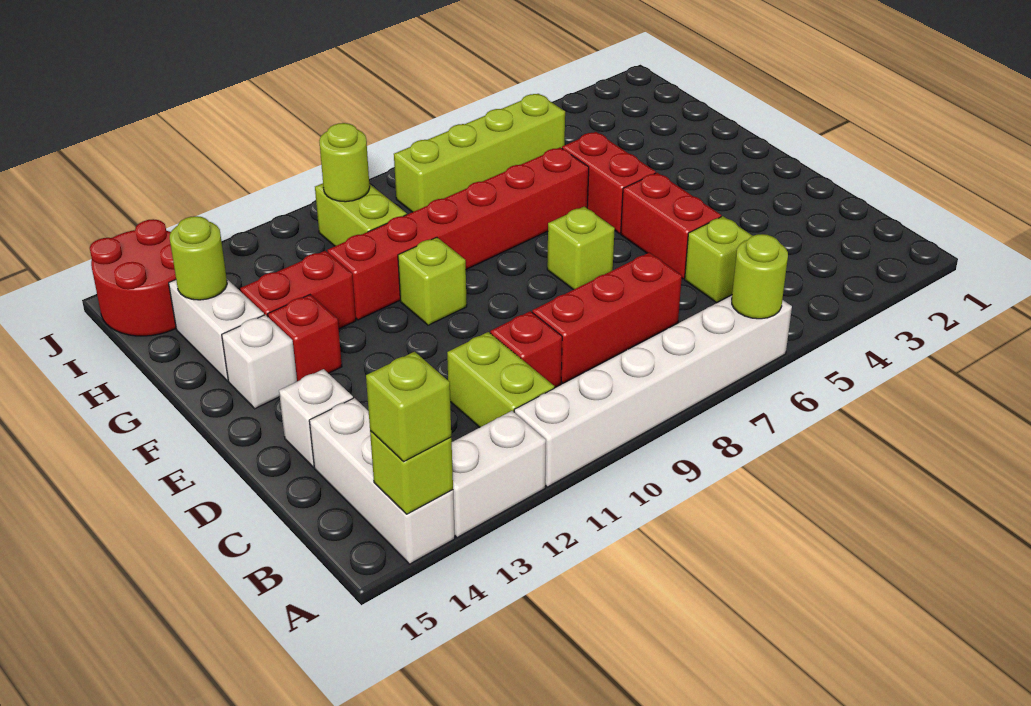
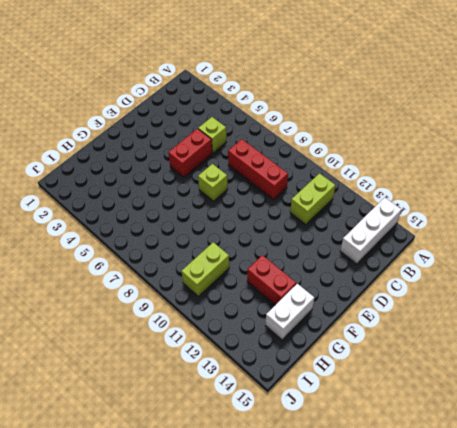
none -> white brick A6:A11 level 1
none -> white brick A12:A13 level 1
none -> red brick C10 level 1

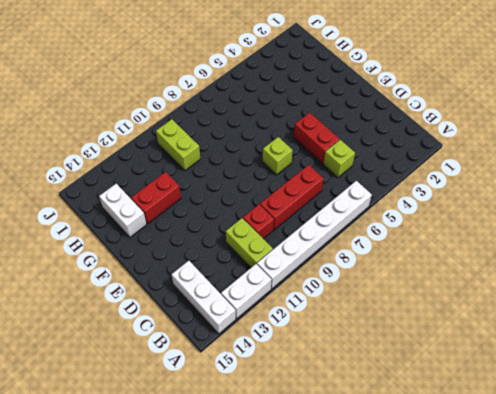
none -> white brick D14 level 1
none -> red brick F5:G5 level 1
none -> lime brick F10 level 1

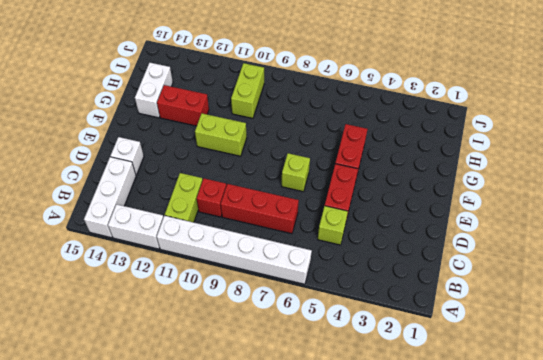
lime brick F10:F11 level 1 -> lime brick F10 level 1
none -> red brick F13 level 1
none -> white brick F14 level 1
none -> red brick G6:G11 level 1

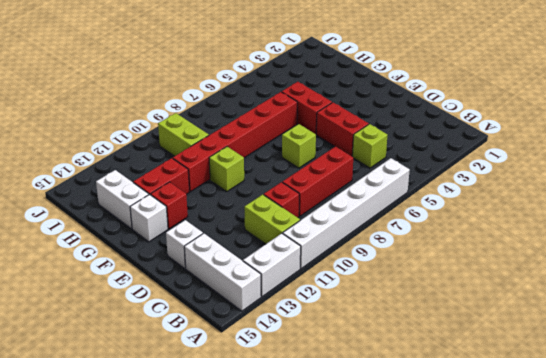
none -> lime brick I5:I8 level 1
none -> red round brick I14:J15 level 1
none -> lime round brick A6 level 2

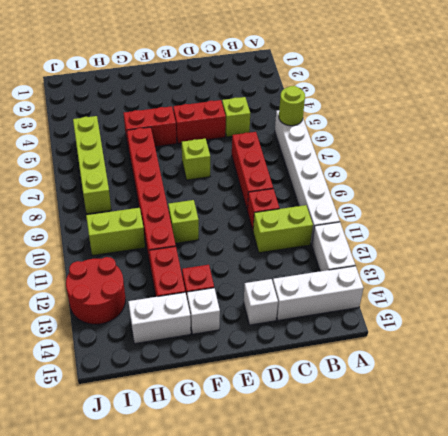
red round brick I12:J13 level 1 -> red round brick I14:J15 level 1
none -> lime brick A14 level 2
none -> lime round brick H14 level 2
none -> lime round brick I10 level 2

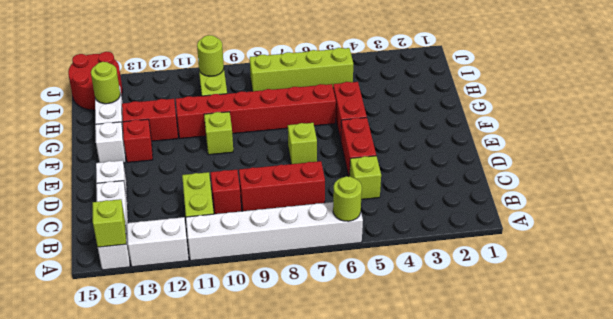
none -> lime brick A14 level 3

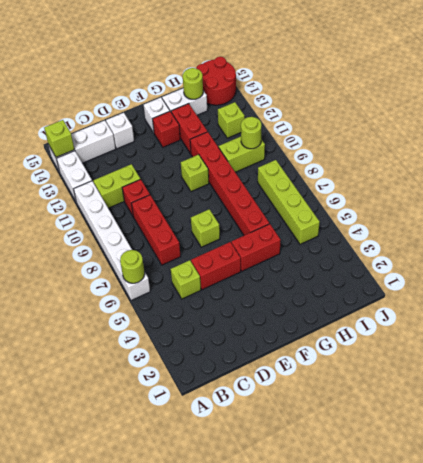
lime brick I12 level 1 -> lime brick A14 level 3

